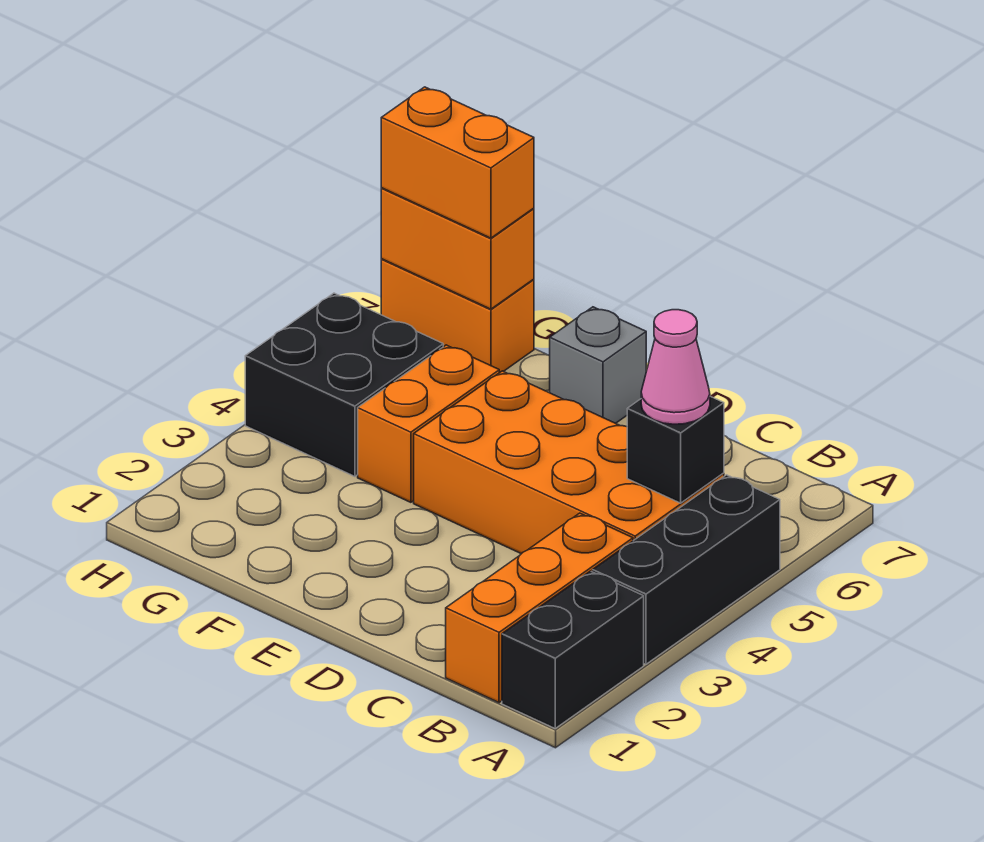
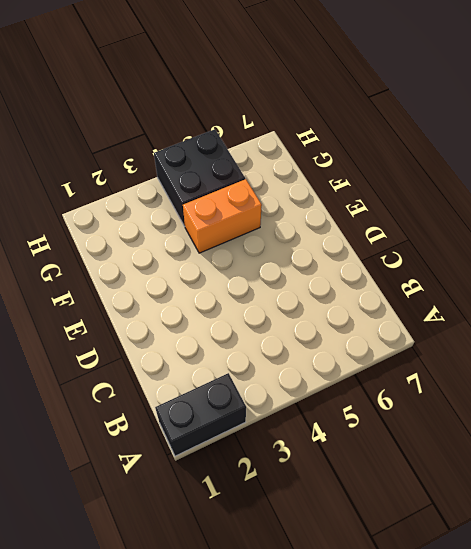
none -> black brick A3:A5 level 1
none -> orange brick B1:B3 level 1
none -> orange brick B4:E5 level 1

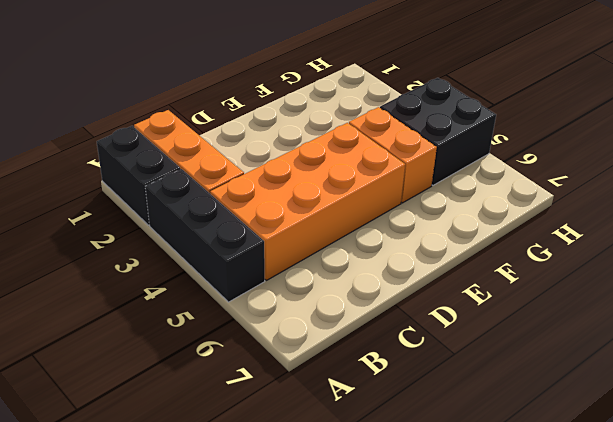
none -> grey brick E7 level 1
none -> orange brick G7:H7 level 1
none -> black brick B5 level 2

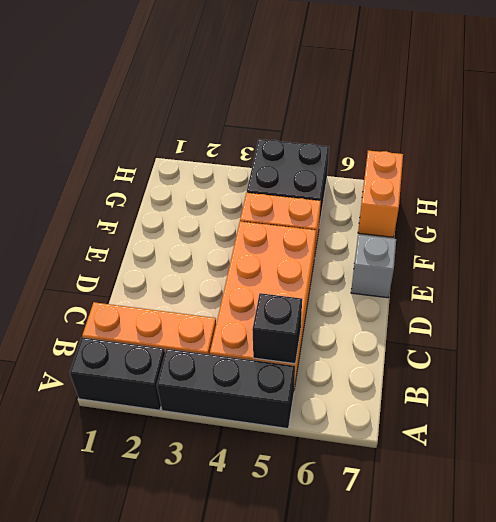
none -> orange brick G7:H7 level 2
none -> pink cone B5 level 3
none -> orange brick G7:H7 level 3

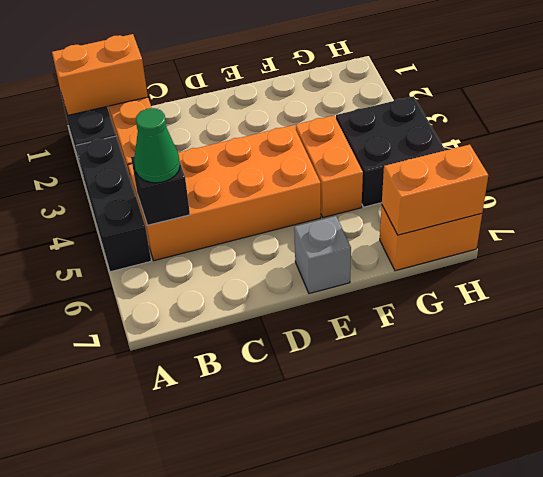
orange brick A1:B1 level 2 -> orange brick G7:H7 level 3
green cone B5 level 3 -> pink cone B5 level 3

